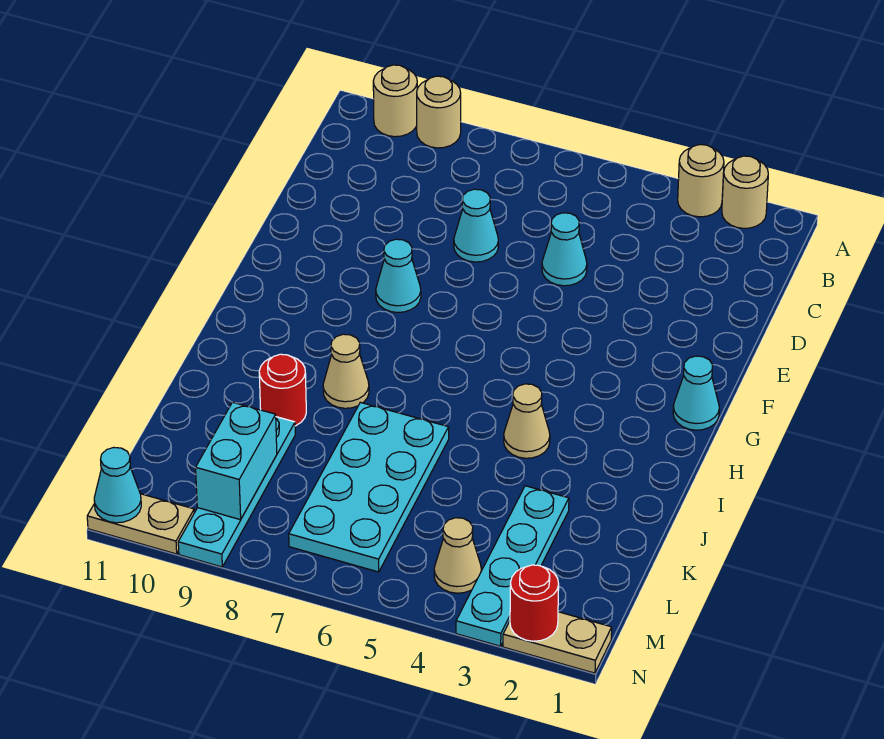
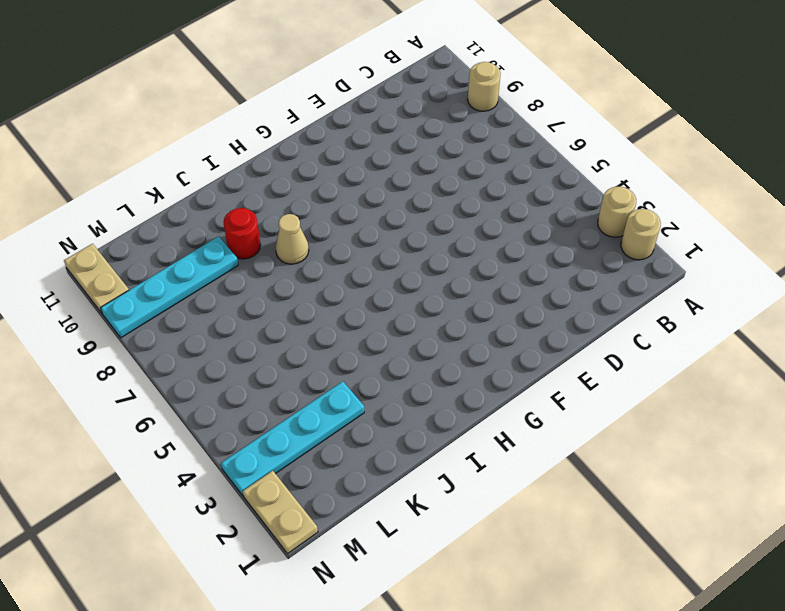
none -> tan round brick A10 level 1
none -> cyan cone D5 level 1
none -> cyan cone D7 level 1

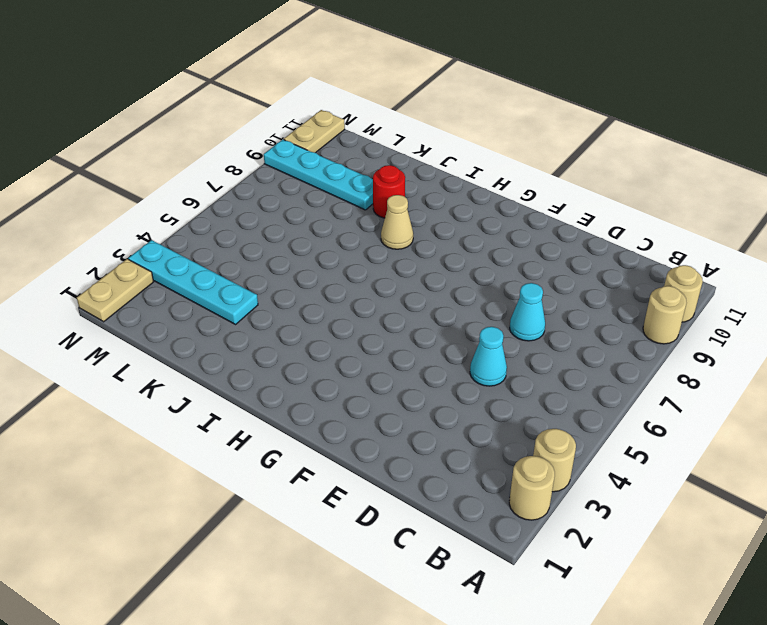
none -> cyan cone F8 level 1
none -> cyan cone G1 level 1
none -> tan cone I4 level 1

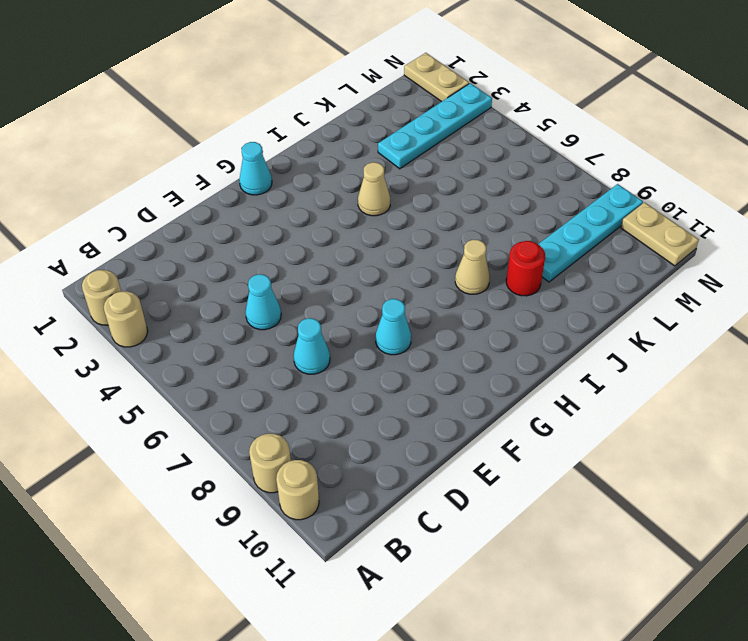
none -> cyan plate J6:M7 level 1
none -> tan cone M4 level 1
none -> cyan brick L9:M9 level 2

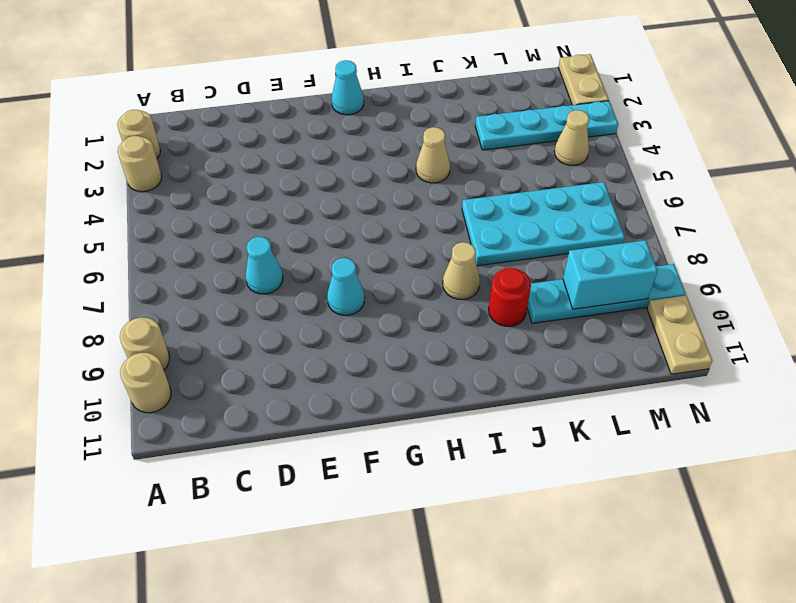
none -> cyan cone D5 level 1
none -> red round brick N2 level 2
none -> cyan cone N11 level 2

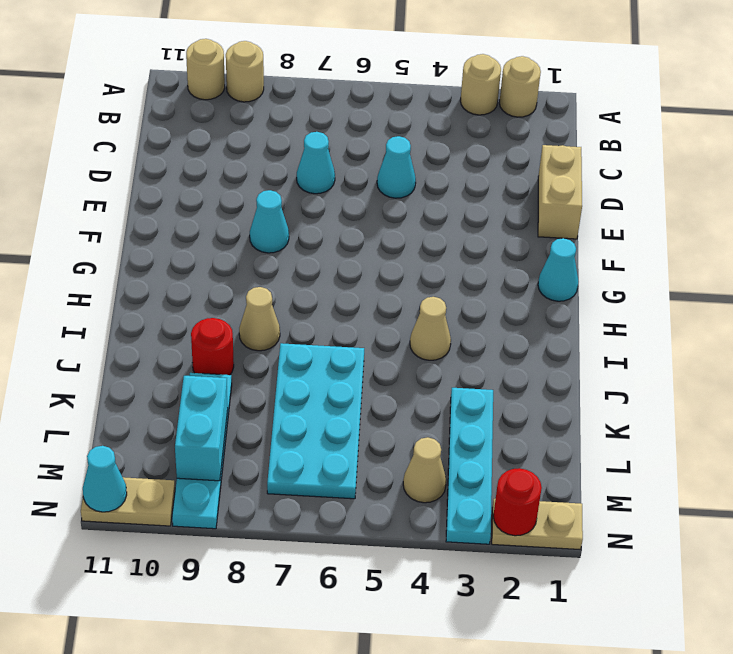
tan brick D1:E1 level 1 -> none

